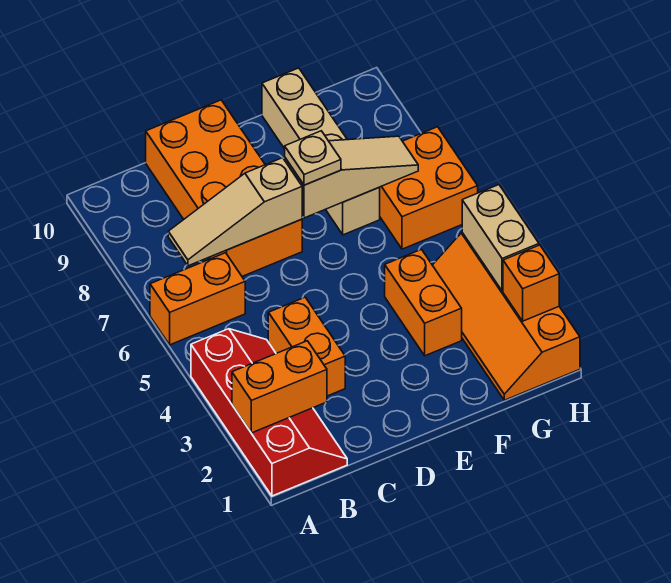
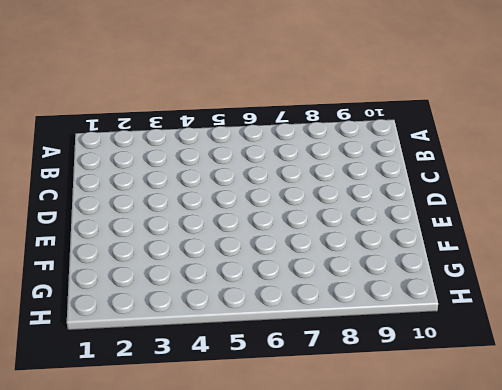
none -> red slope A1:B4 level 1 top A
none -> orange brick A6:B6 level 1
none -> orange brick C3:C4 level 1

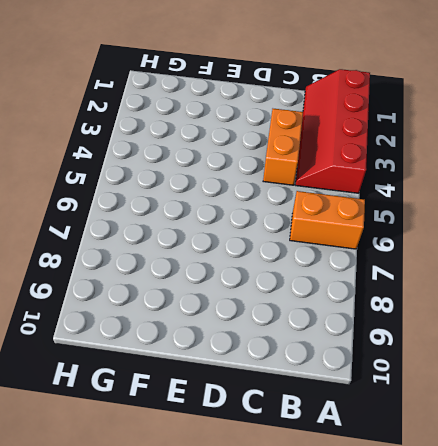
none -> orange brick C7:D10 level 1
none -> orange brick F3:F4 level 1
none -> tan brick F7:F10 level 1

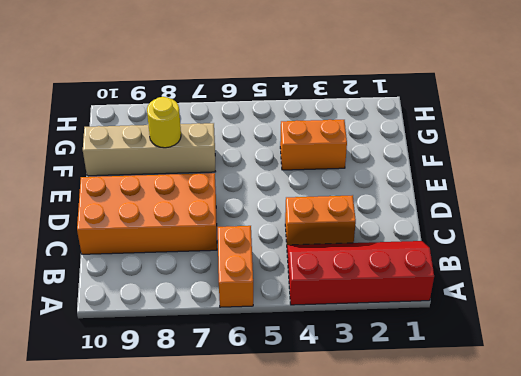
yellow round brick F8 level 2 -> none
none -> orange slope G1:H4 level 1 top H
none -> orange brick G6:H7 level 1
none -> orange brick A2:B2 level 2

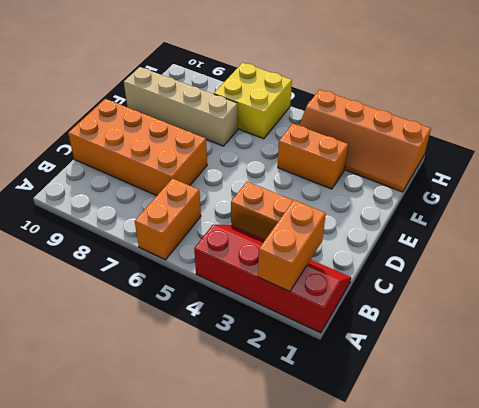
yellow brick G6:H7 level 1 -> orange brick G6:H7 level 1
none -> tan slope B7:D7 level 2 top D
none -> tan slope E7:G7 level 2 top E
none -> orange brick H2 level 2

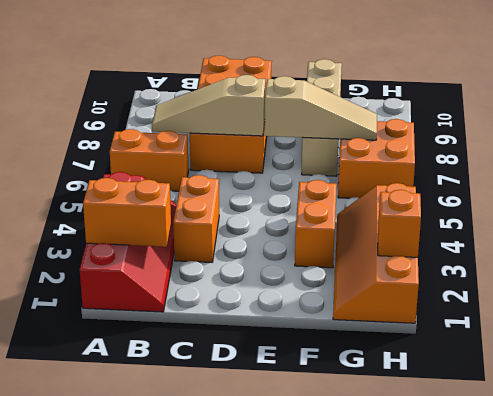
none -> tan brick H3:H4 level 2
none -> tan plate E7 level 3

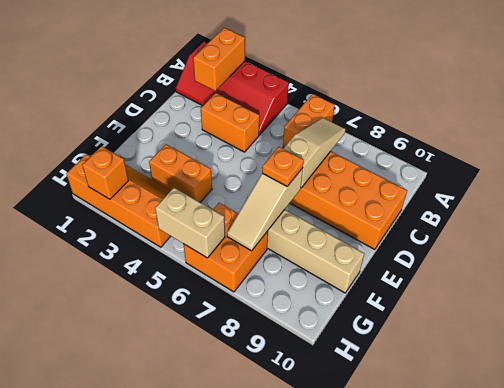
orange plate E7 level 3 -> tan plate E7 level 3
tan brick H5:H6 level 2 -> tan brick H3:H4 level 2

